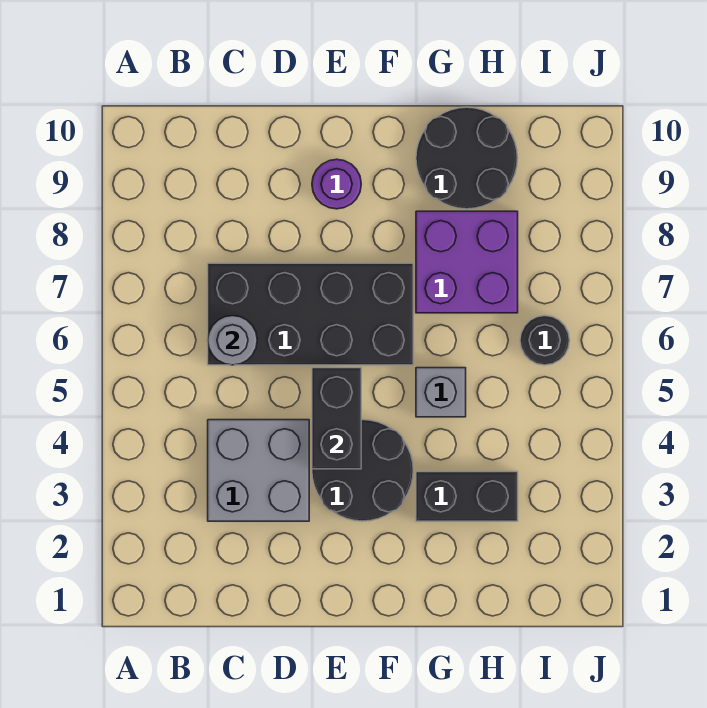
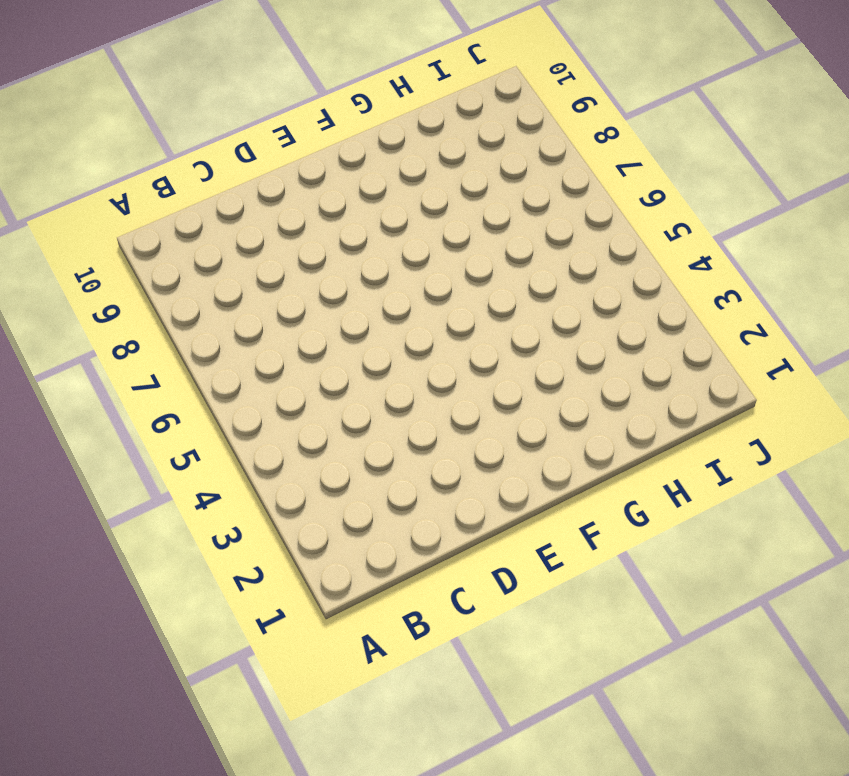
none -> grey brick C3:D4 level 1
none -> black brick C6:F7 level 1

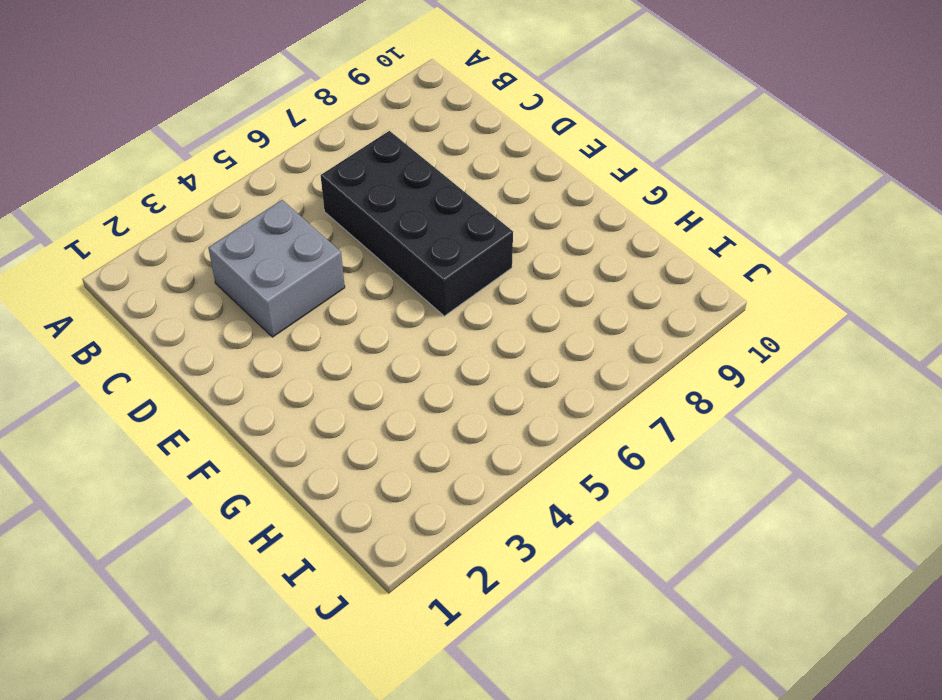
none -> black round brick E3:F4 level 1
none -> purple round brick E9 level 1

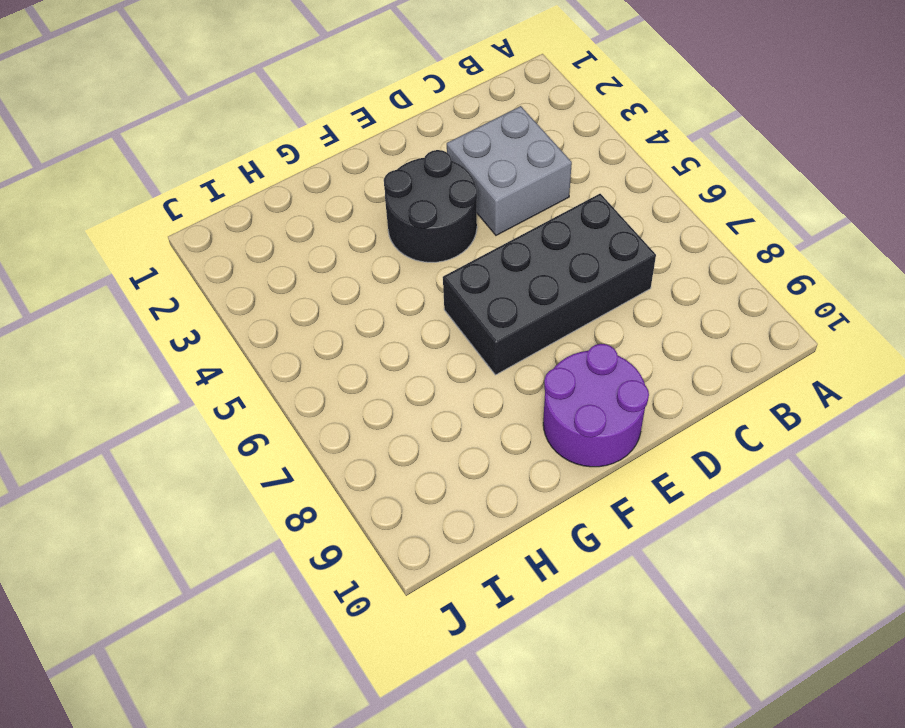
purple round brick E9:F10 level 1 -> purple round brick E9 level 1
none -> black brick G3:H3 level 1
none -> grey brick G5 level 1

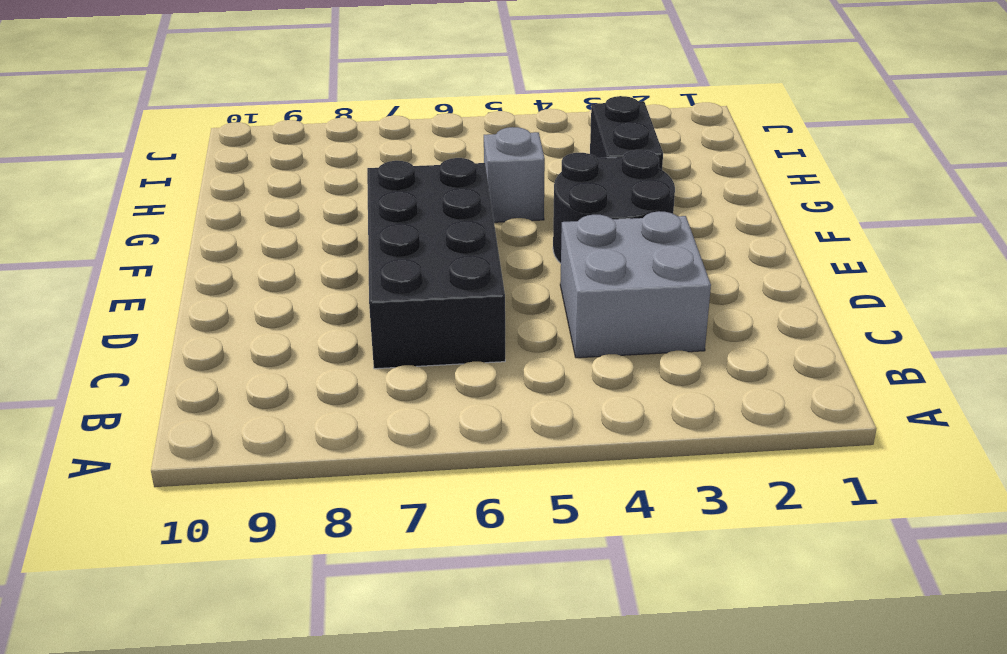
none -> purple round brick E9 level 1
none -> purple brick G7:H8 level 1

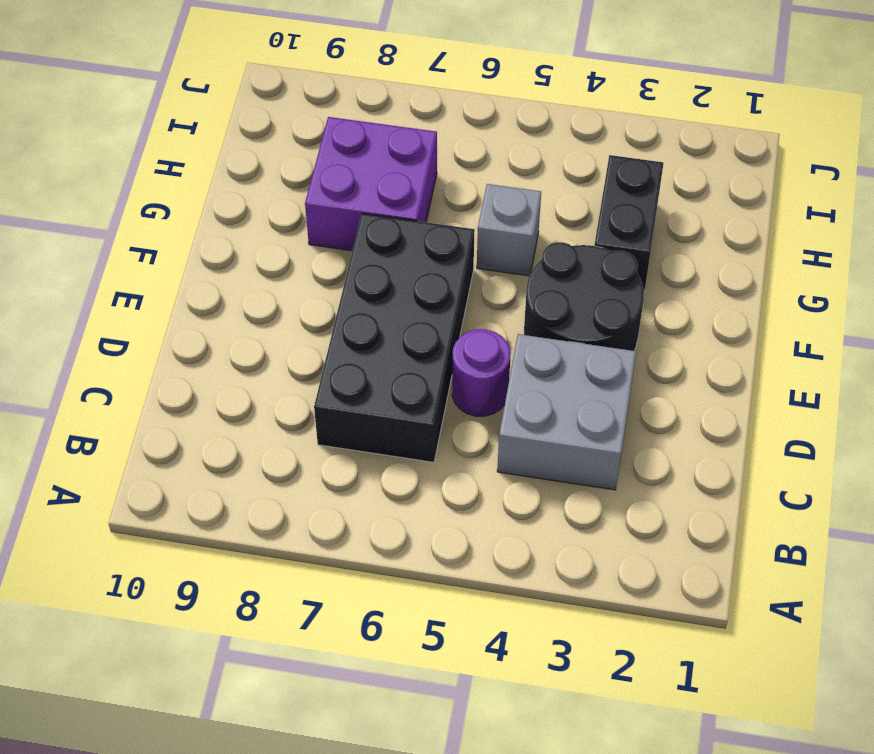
purple round brick D5 level 1 -> purple round brick E9 level 1
none -> black round brick G9:H10 level 1
none -> black round brick I6 level 1

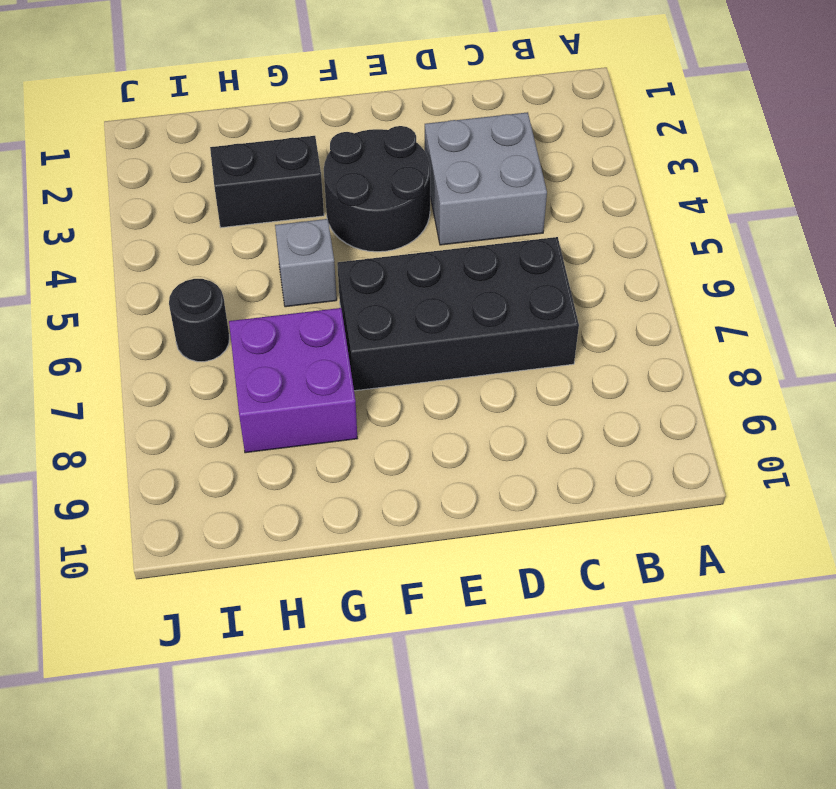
none -> purple round brick E9 level 1
none -> black round brick G9:H10 level 1

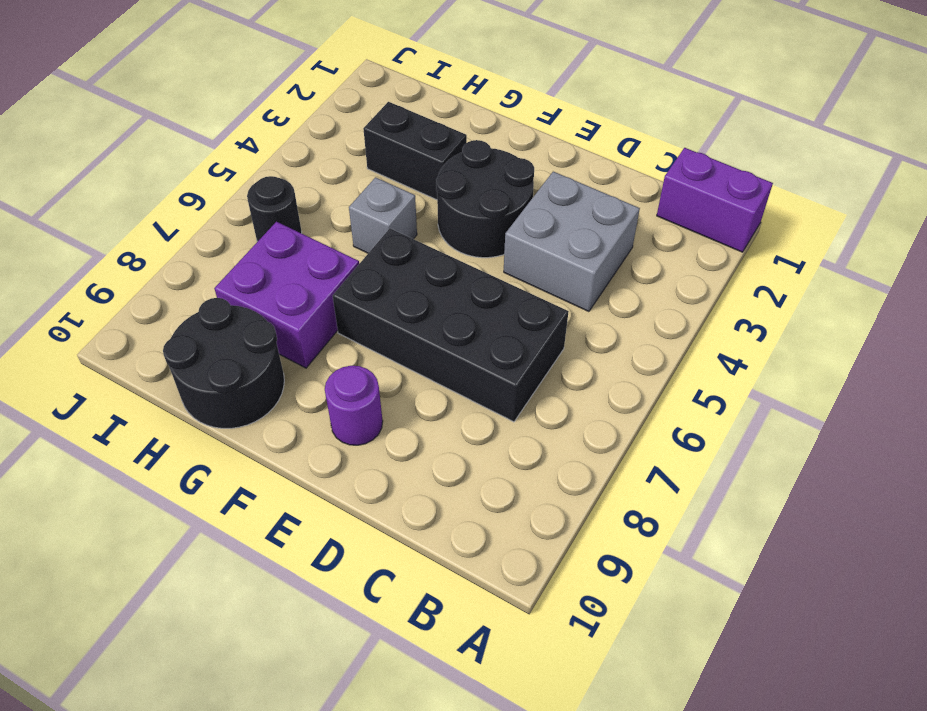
purple brick A1:B1 level 1 -> none
none -> grey round brick C6 level 2
none -> black brick E4:E5 level 2

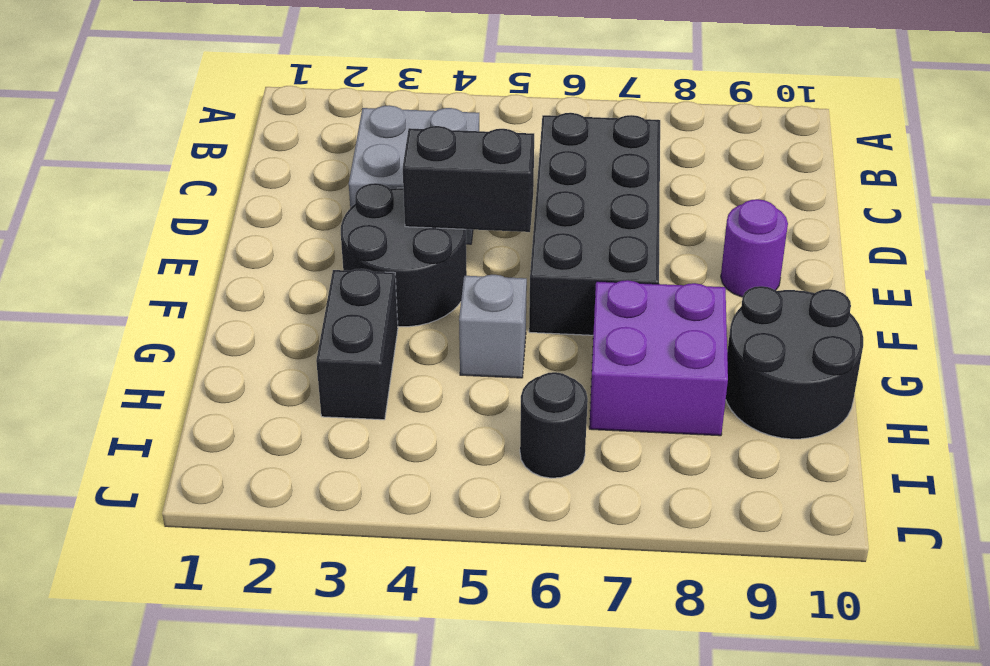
none -> grey round brick C6 level 2

